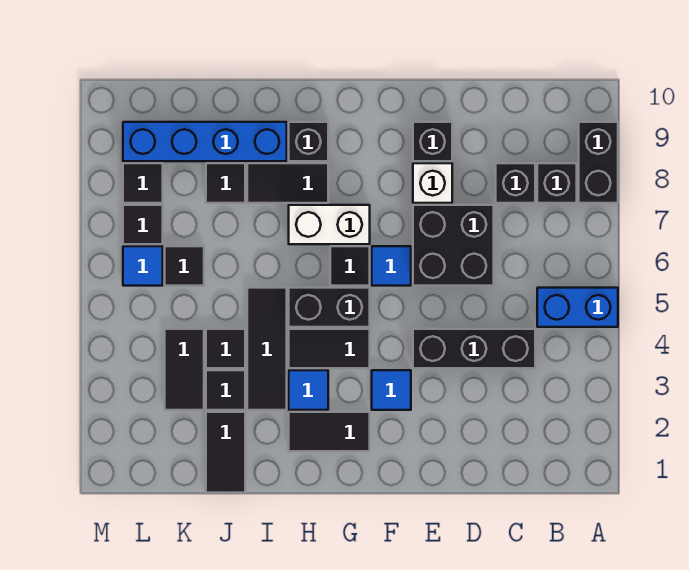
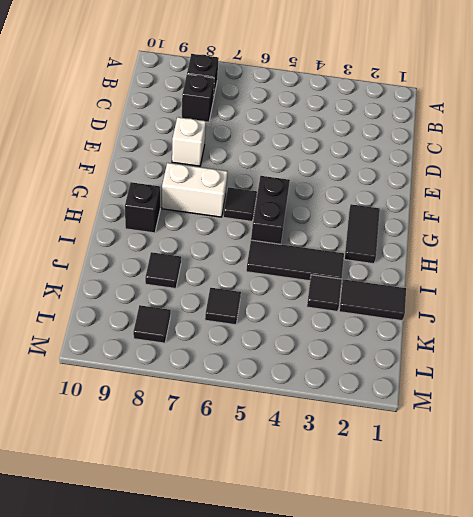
white brick G7:G8 level 1 -> white brick G7:H7 level 1
none -> blue brick A5:B5 level 1
none -> black brick A8:A9 level 1
none -> black brick C4:E4 level 1

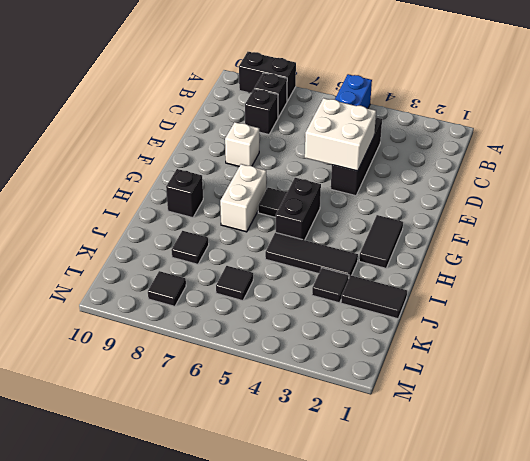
white brick D4:E5 level 2 -> none
none -> black brick D6:E7 level 1
none -> black brick E9 level 1
none -> blue tile F3 level 1

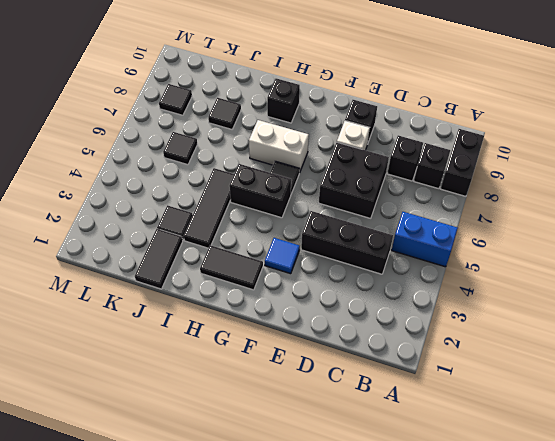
none -> blue tile F6 level 1
none -> black tile G4:H4 level 1
none -> blue tile H3 level 1

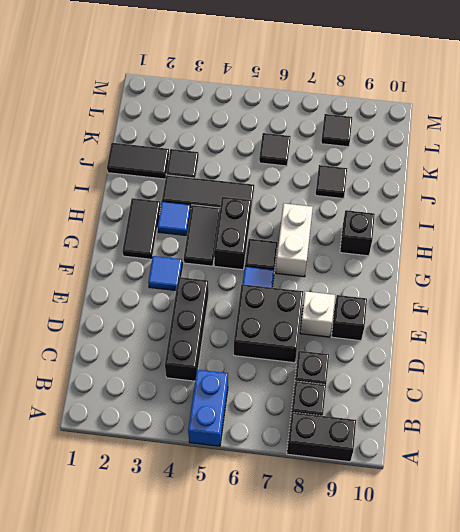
none -> black tile H8:I8 level 1
none -> blue brick I9:L9 level 1
none -> black tile J4 level 1

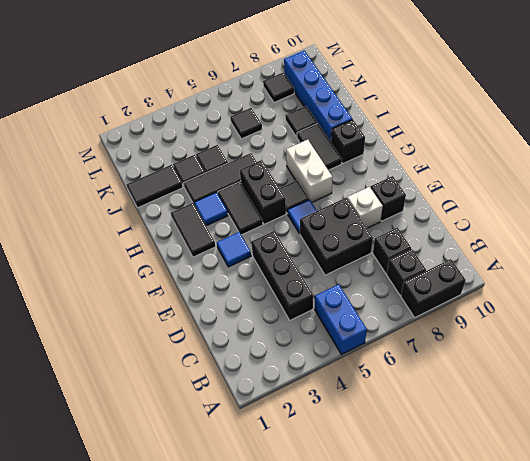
none -> black tile K3:K4 level 1
none -> blue tile L6 level 1
none -> black tile L7 level 1

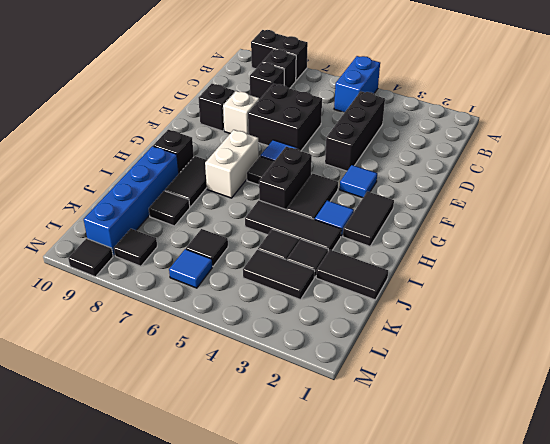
black tile M9 level 1 -> black tile L7 level 1

